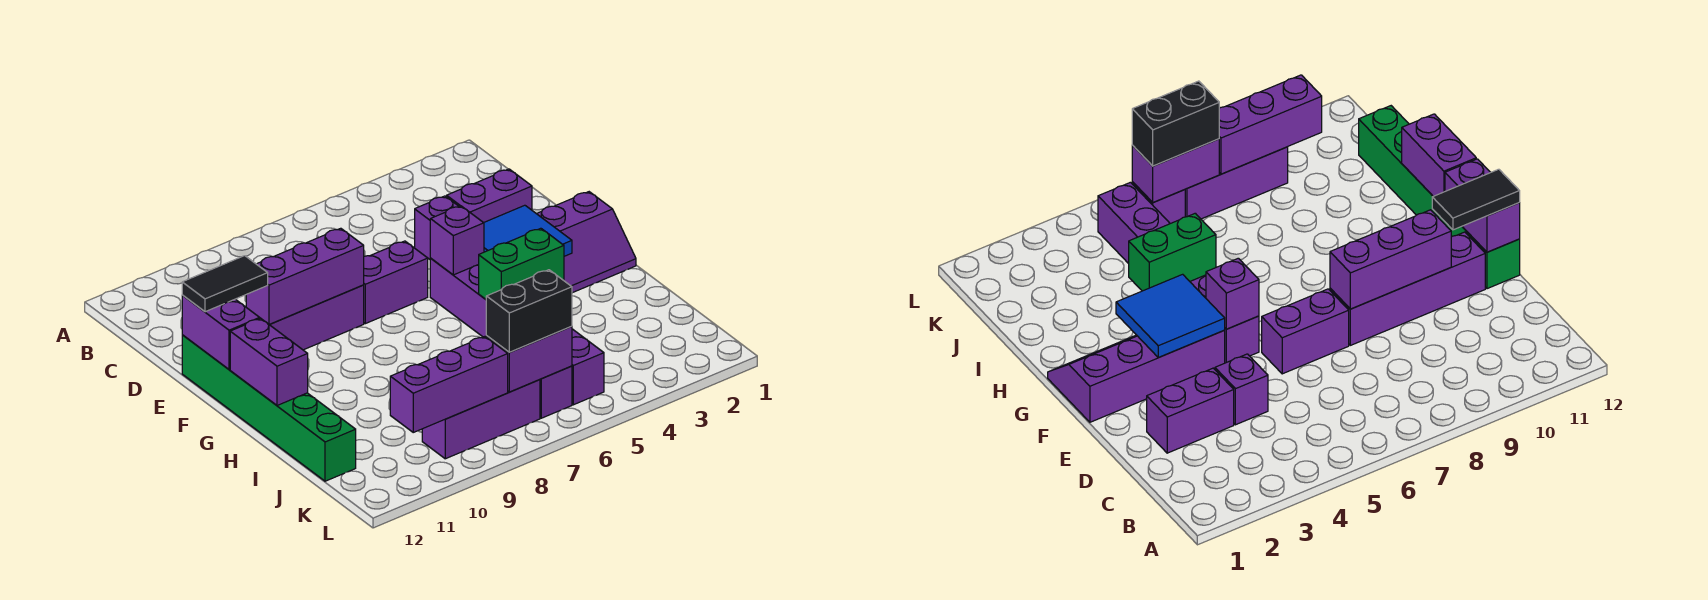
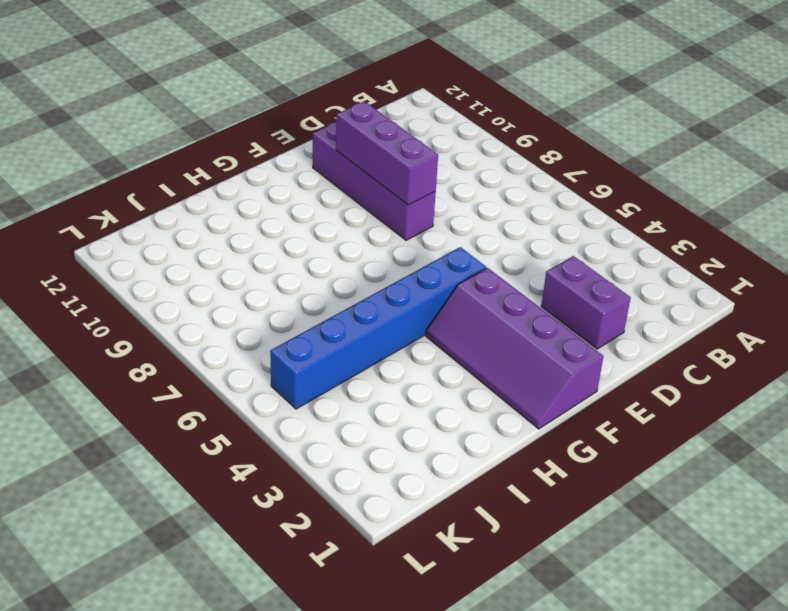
blue brick F5:K5 level 1 -> purple brick F5:K5 level 1
none -> purple brick D4 level 1
none -> purple brick E6:E7 level 1
none -> green brick E12:J12 level 1

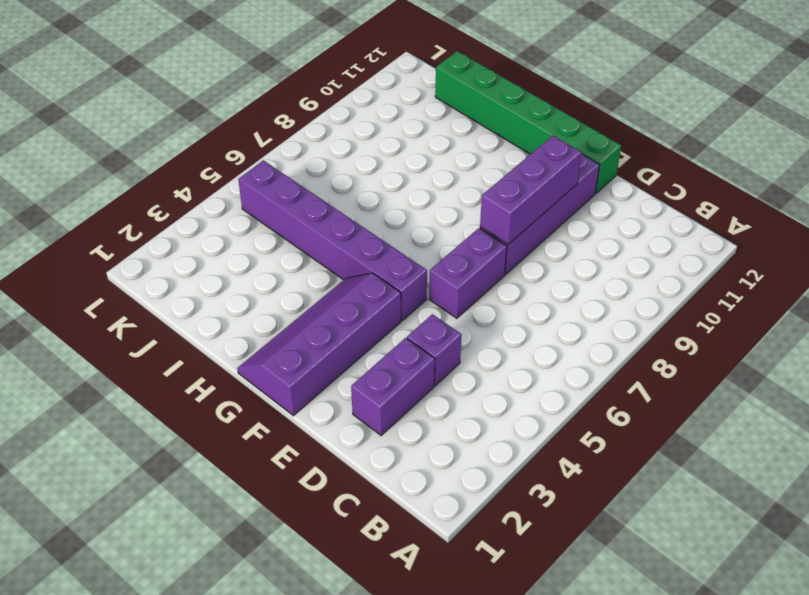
none -> purple brick K6 level 1
none -> purple brick K7:K9 level 1
none -> purple brick E12:F12 level 2

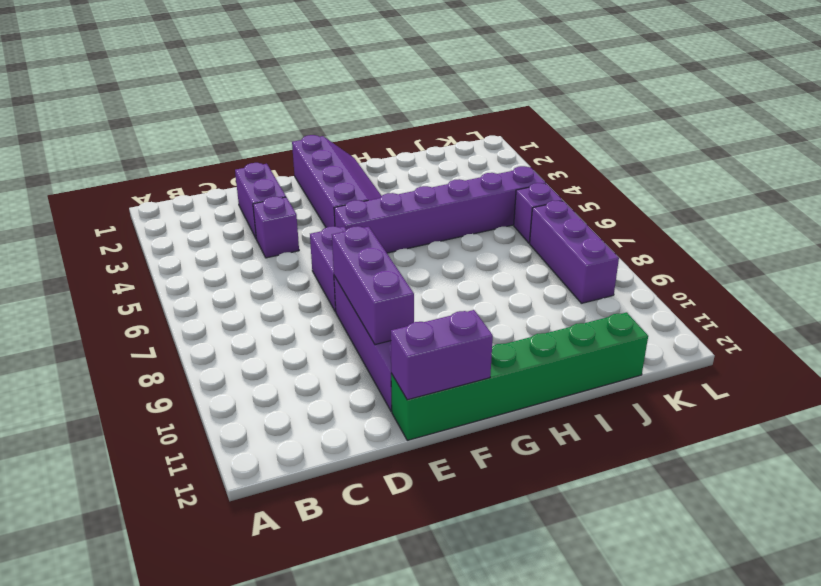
none -> blue tile F3:G4 level 2
none -> purple brick F5 level 2
none -> purple brick G12:H12 level 2

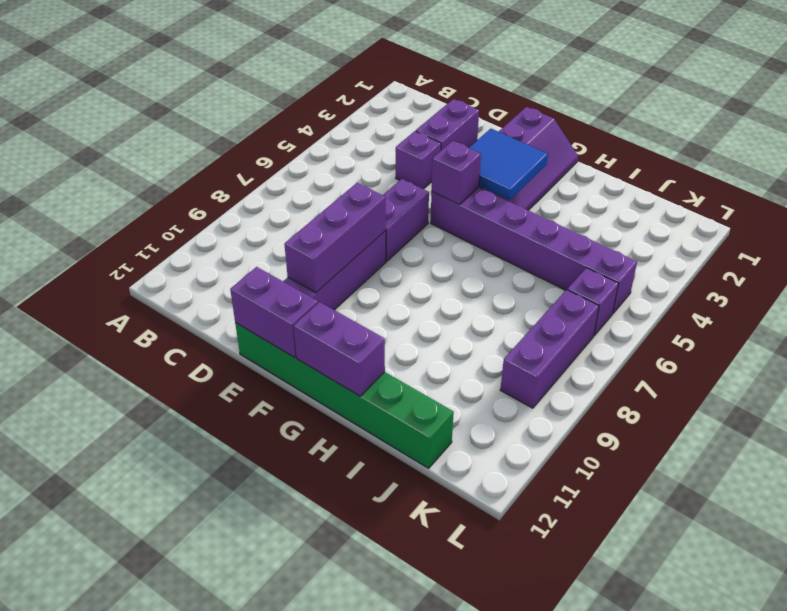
none -> green brick H4:H5 level 2
none -> purple brick K6:K7 level 2
none -> purple brick K8:K10 level 2

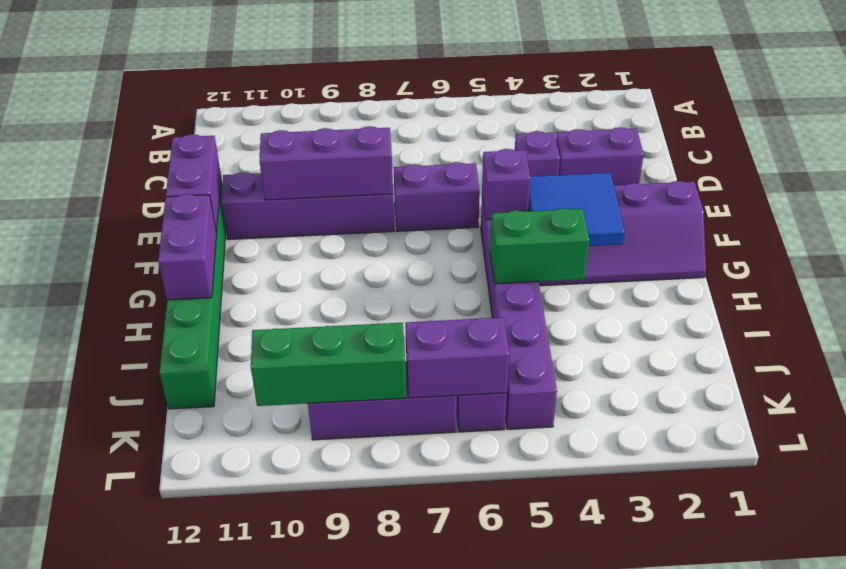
green brick K8:K10 level 2 -> purple brick K8:K10 level 2
none -> black tile E11:E12 level 3
none -> black brick K6:K7 level 3

